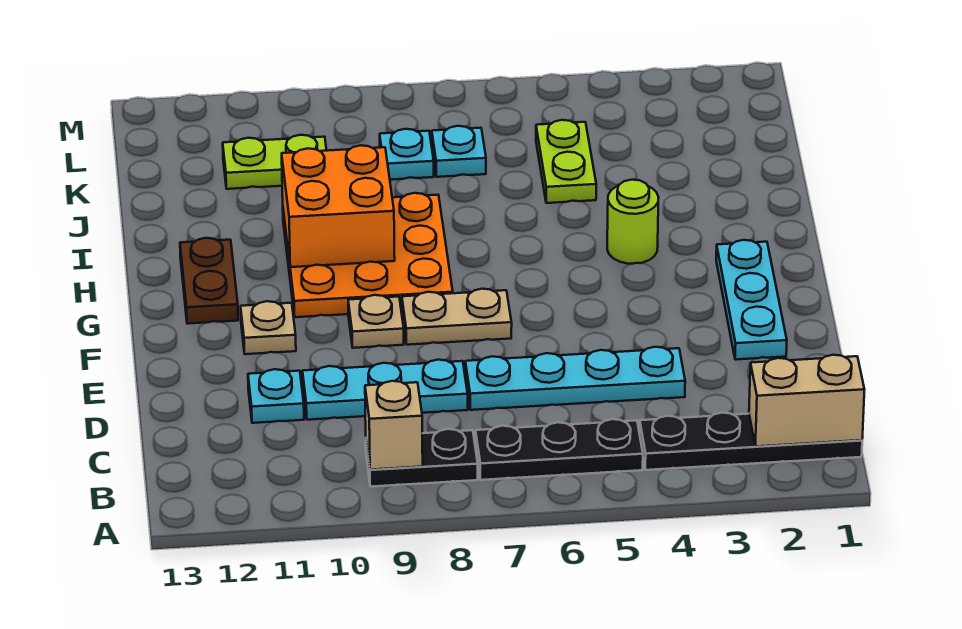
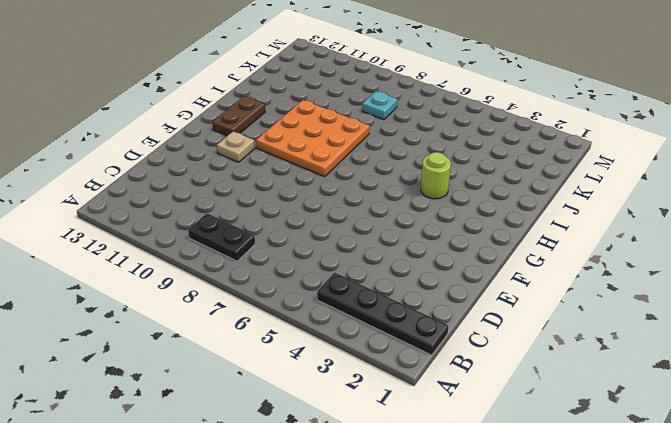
none -> black plate B5:B7 level 1
none -> cyan plate D4:D7 level 1
none -> cyan plate D8:D10 level 1

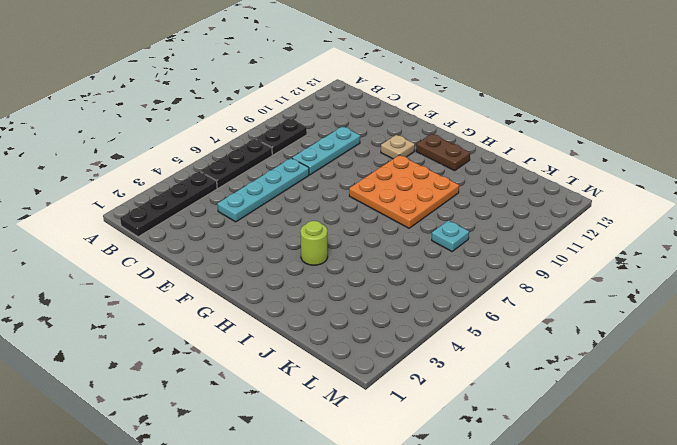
none -> cyan plate D11 level 1
none -> cyan plate E2:G2 level 1
none -> tan plate F7:F8 level 1

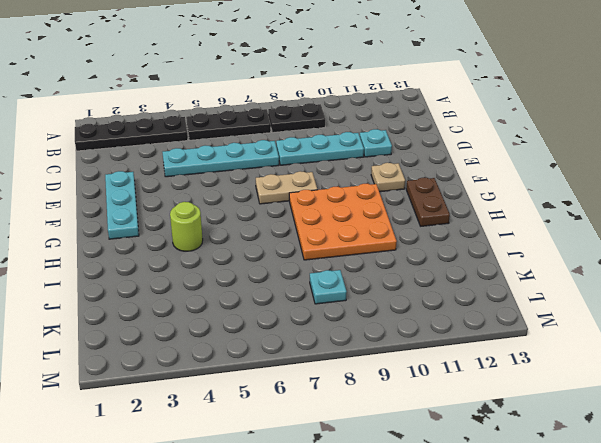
none -> tan plate F9 level 1
none -> lime plate J5:K5 level 1
none -> cyan plate K7 level 1

